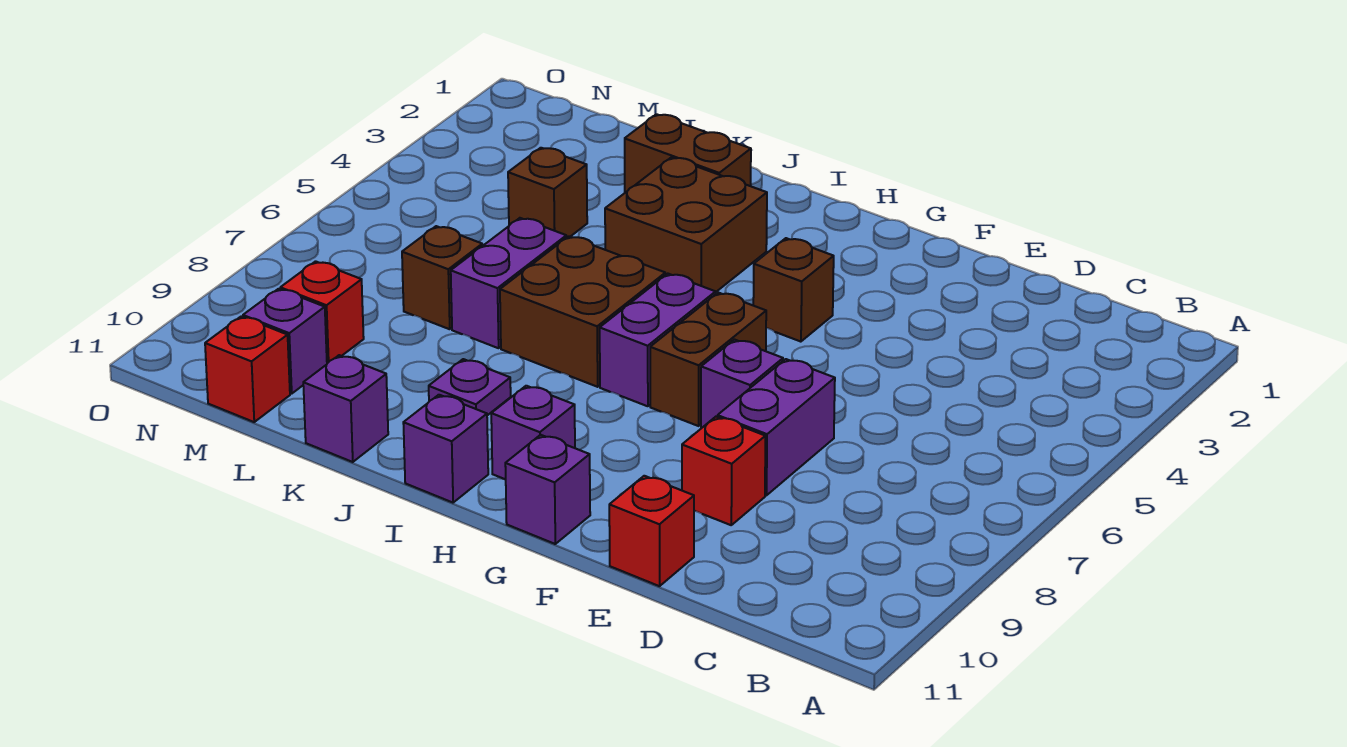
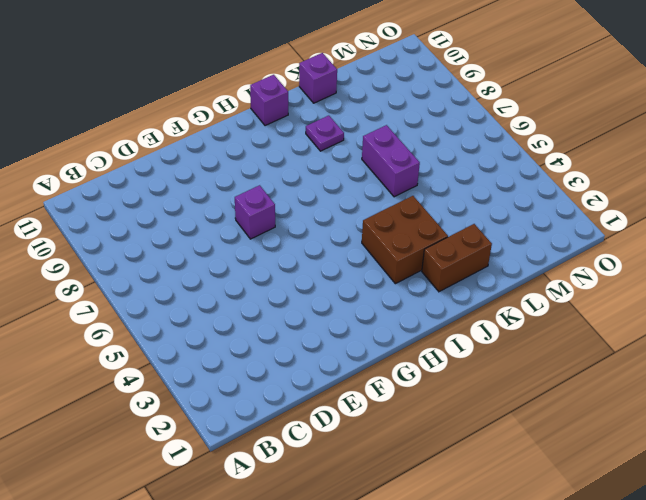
none -> purple brick E7:E8 level 1
none -> red brick E9 level 1
none -> red brick E11 level 1

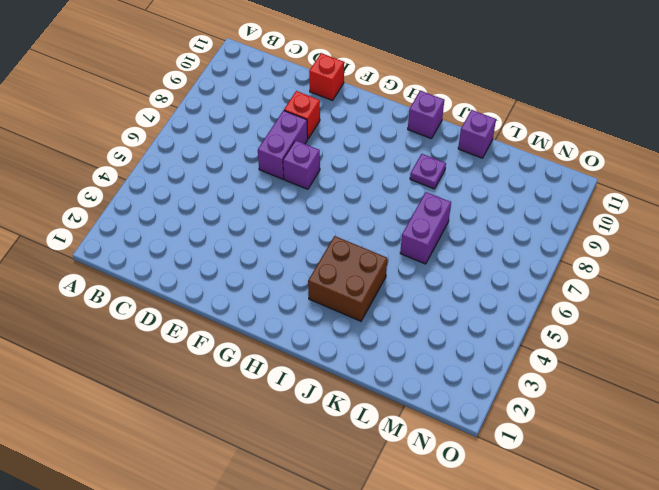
none -> brown brick G4 level 1
none -> brown brick G6:G7 level 1
none -> purple brick G11 level 1

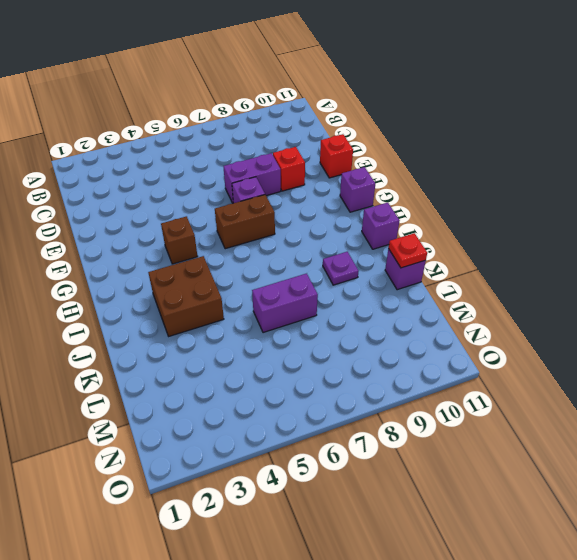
red plate K11 level 2 -> none
none -> purple brick H6:H7 level 1
none -> purple brick H10 level 1
none -> brown brick I6:J7 level 1

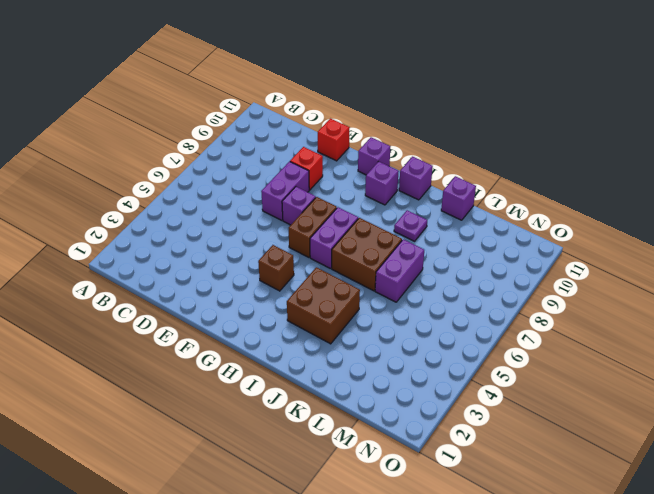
none -> brown brick J2:K2 level 1
none -> brown brick L4 level 1
none -> brown brick L7 level 1

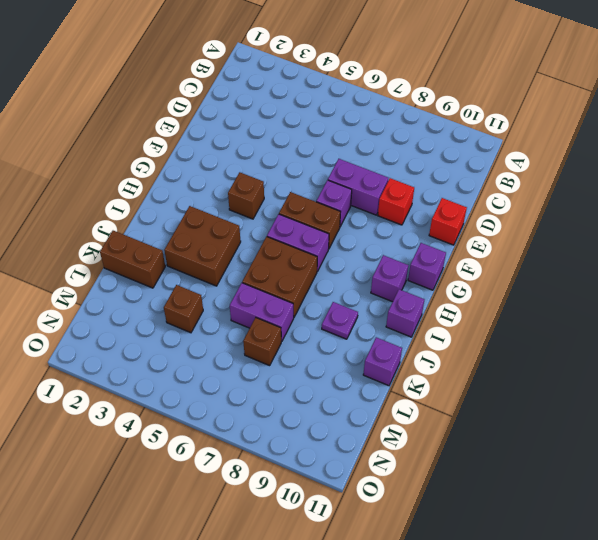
brown brick K1:K2 level 1 -> brown brick J2:K2 level 1
none -> red brick M9 level 1
none -> purple brick M10 level 1
none -> red brick M11 level 1

